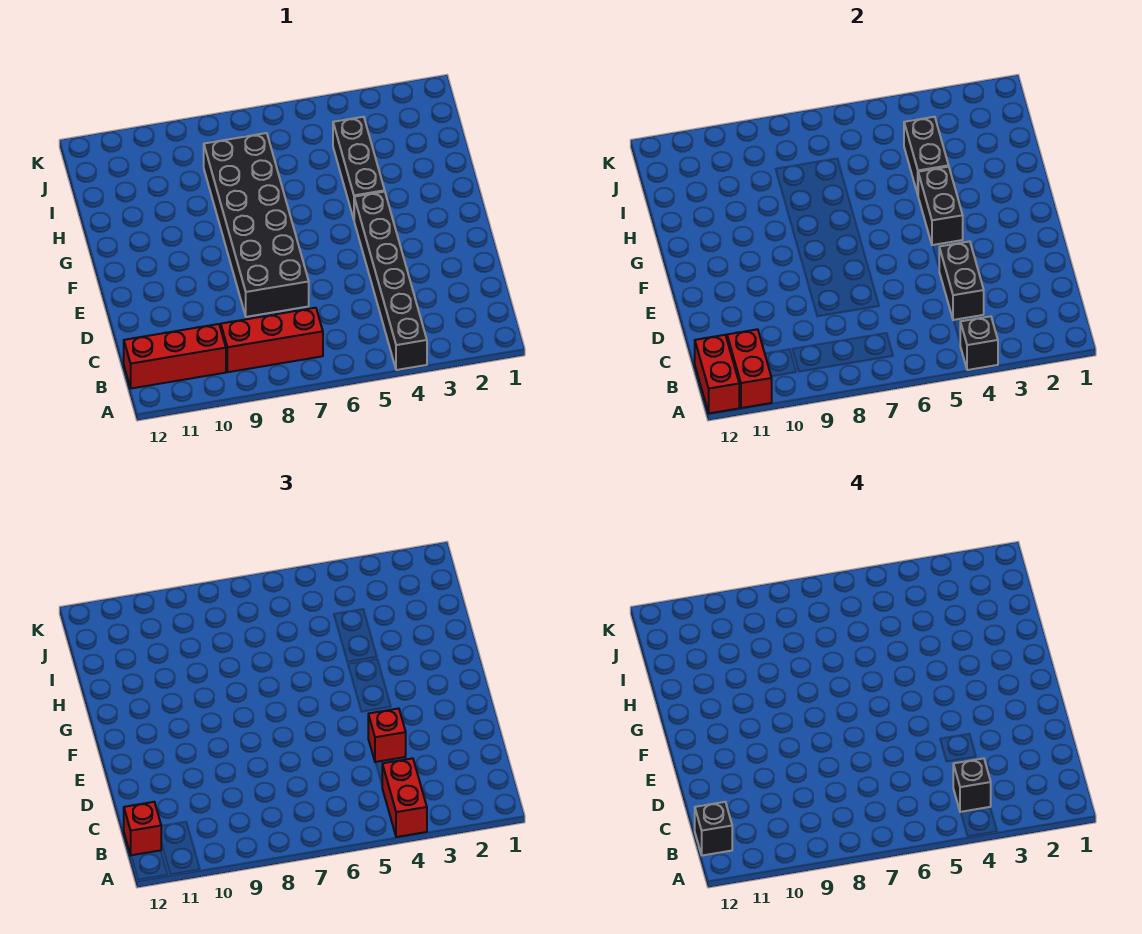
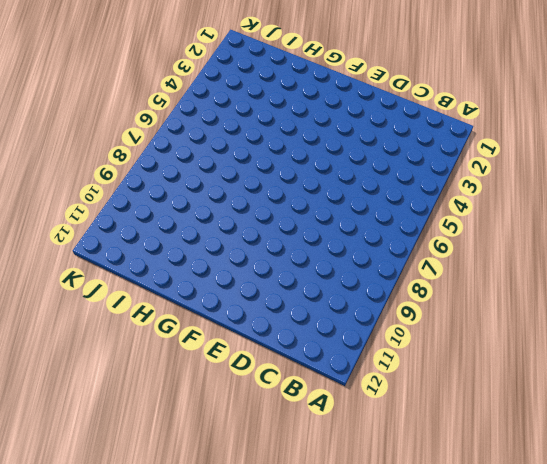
none -> black brick A4:F4 level 1
none -> red brick B7:B9 level 1
none -> red brick B10:B12 level 1

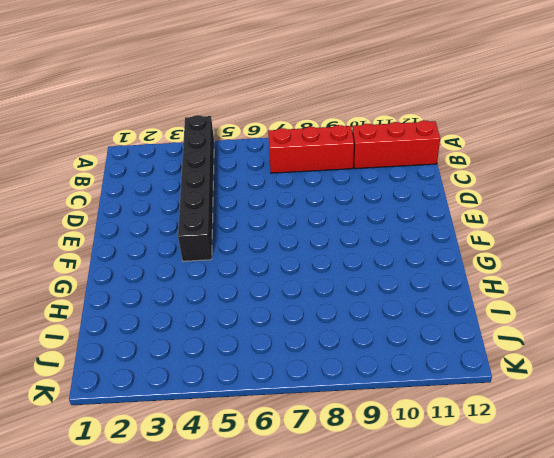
none -> black brick D7:I8 level 1
none -> black brick G4:I4 level 1
none -> black brick A4 level 2

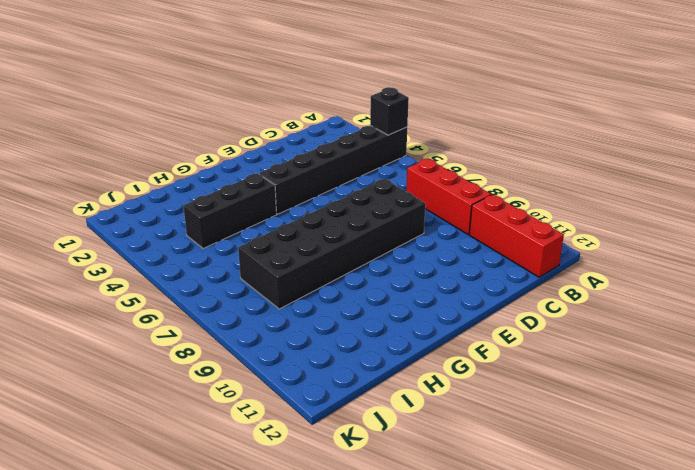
none -> red brick A11:B11 level 2
none -> red brick A12:B12 level 2
none -> black brick C4:D4 level 2

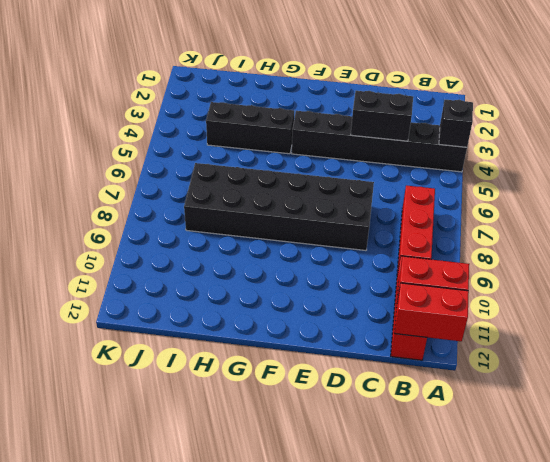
none -> black brick F4:G4 level 2
none -> black brick H4:I4 level 2
none -> red brick A4:B4 level 3

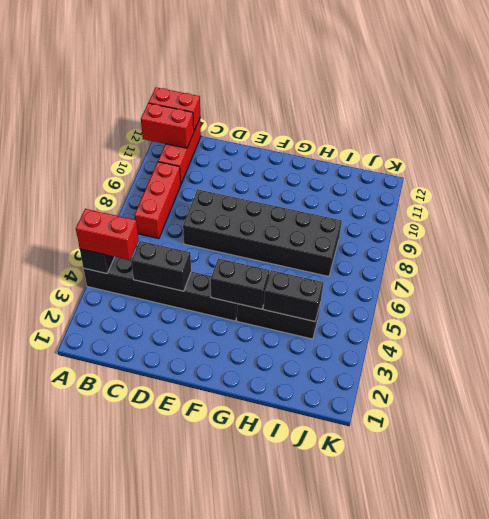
none -> red brick B12 level 3
none -> red brick D4 level 3
none -> black brick B4 level 4

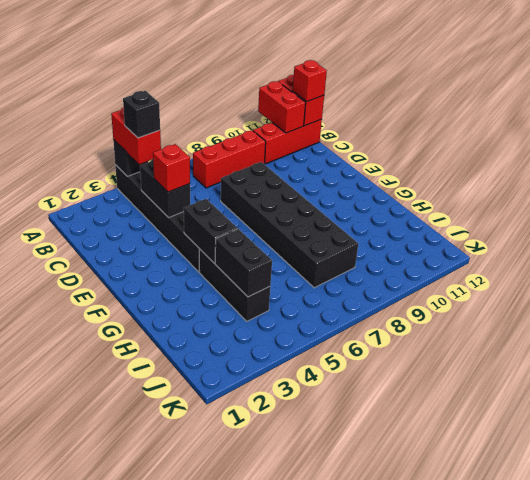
none -> black brick B12 level 4

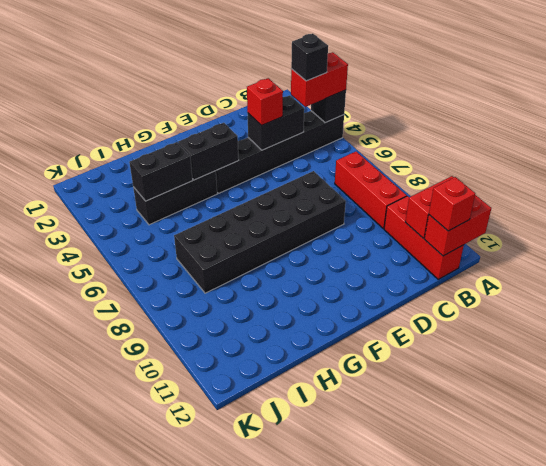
none -> black brick B12 level 4

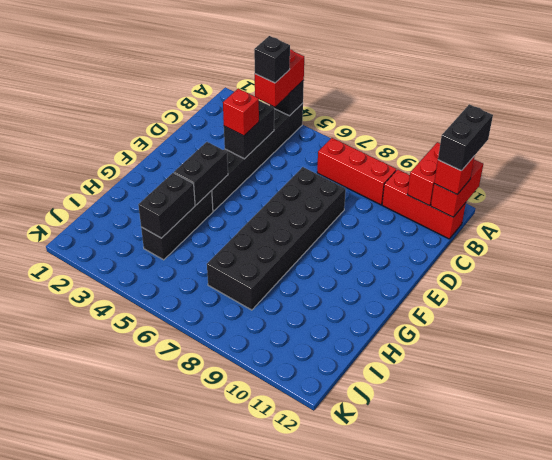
black brick A12:B12 level 4 -> black brick B12 level 4

